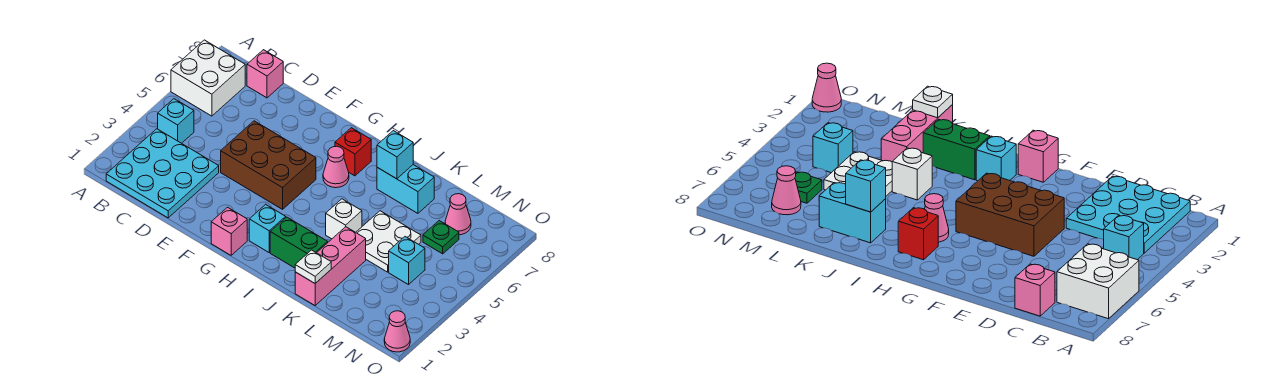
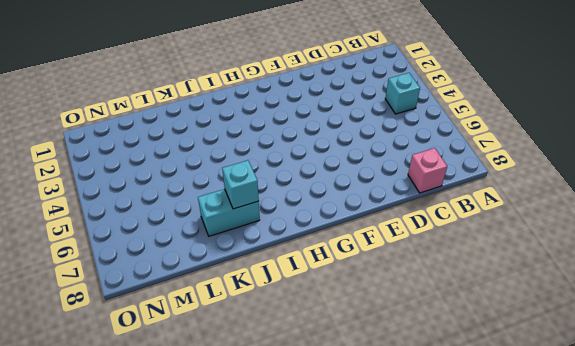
none -> white brick A6:B7 level 1
none -> cyan plate B1:D3 level 1
none -> brown brick E4:G5 level 1

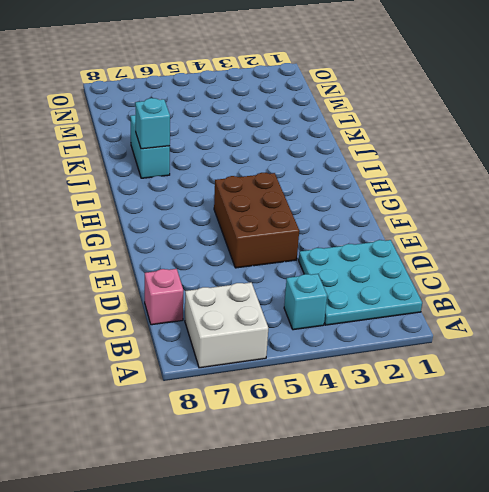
none -> pink brick G1 level 1
none -> cyan brick H2 level 1
none -> pink cone H6 level 1

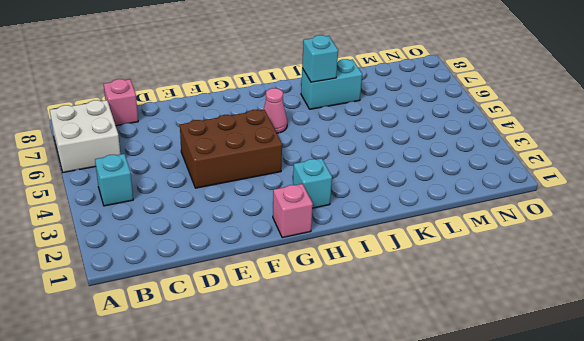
none -> cyan plate B1:D3 level 1
none -> red brick H7 level 1
none -> green brick I2:J2 level 1

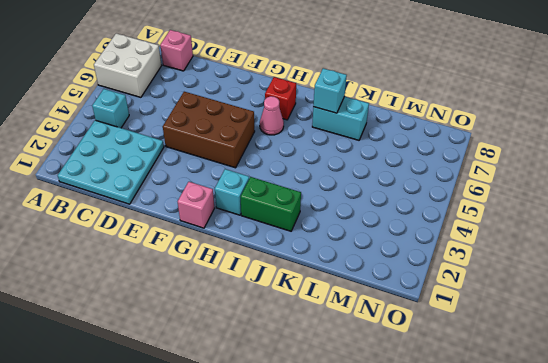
none -> white brick J4 level 1
none -> pink brick K1:K3 level 1
none -> white plate K4:L5 level 1

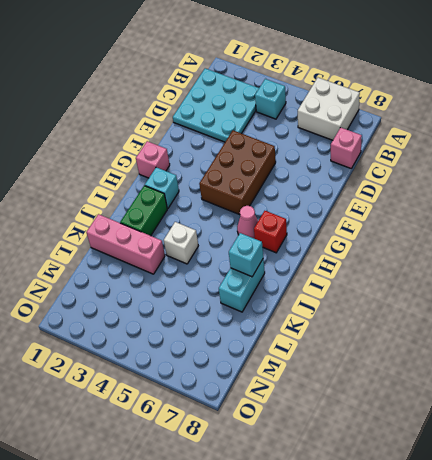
none -> white plate K4:L5 level 1
none -> cyan brick M4 level 1
none -> green plate M6 level 1

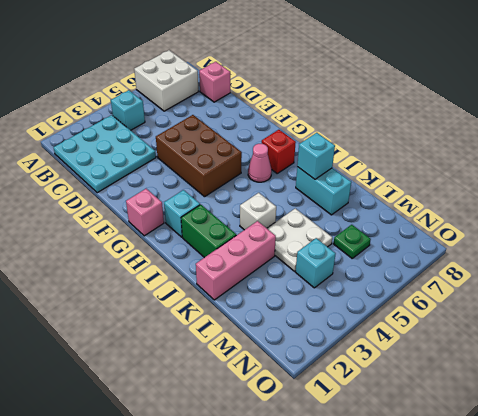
none -> pink cone M7 level 1
none -> pink cone O1 level 1
none -> white plate K1 level 2

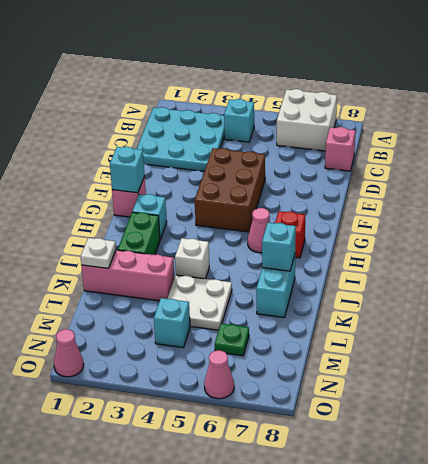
cyan brick G1 level 2 -> none
pink cone O6 level 1 -> pink cone M7 level 1

